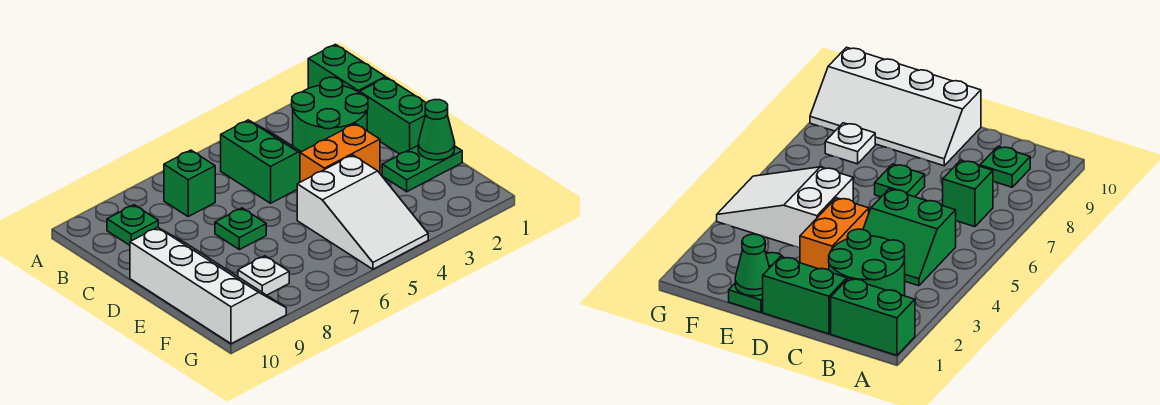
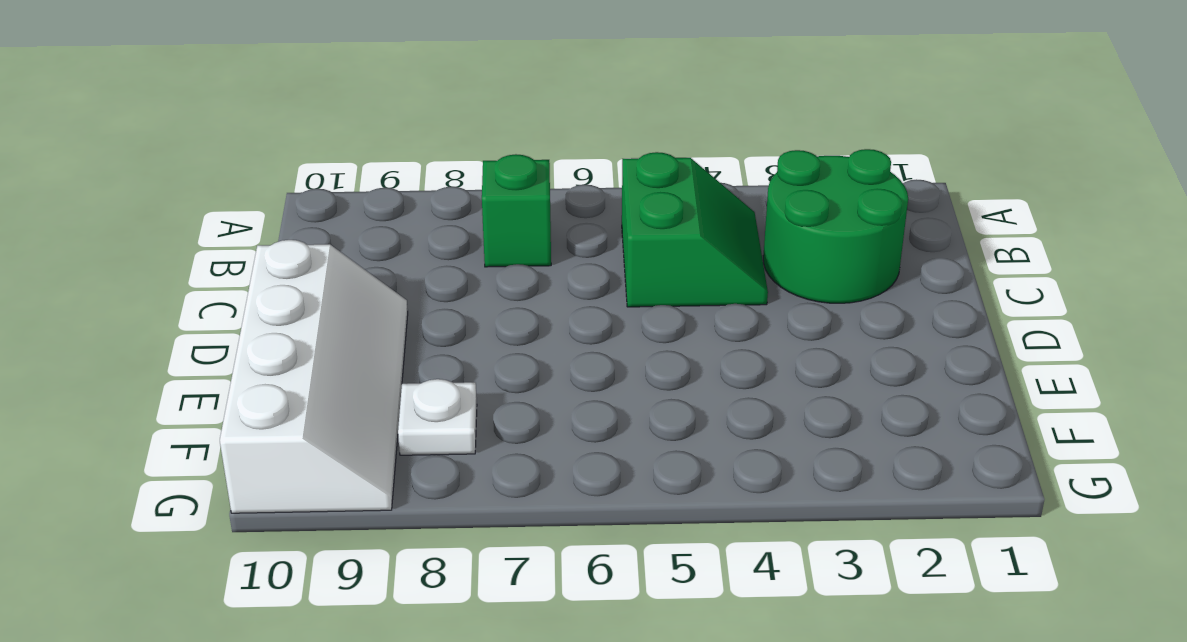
none -> green brick A1:B1 level 1
none -> green plate B9 level 1
none -> green brick C1:D1 level 1

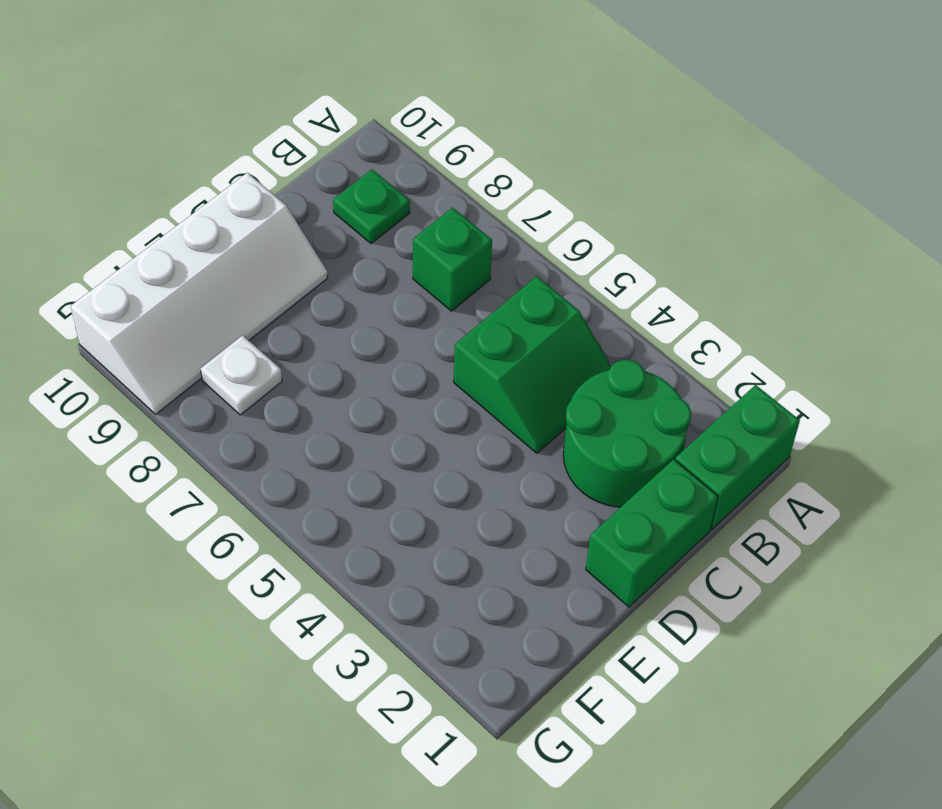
none -> orange brick D3:D4 level 1
none -> green plate D7 level 1
none -> green plate E1:E2 level 1

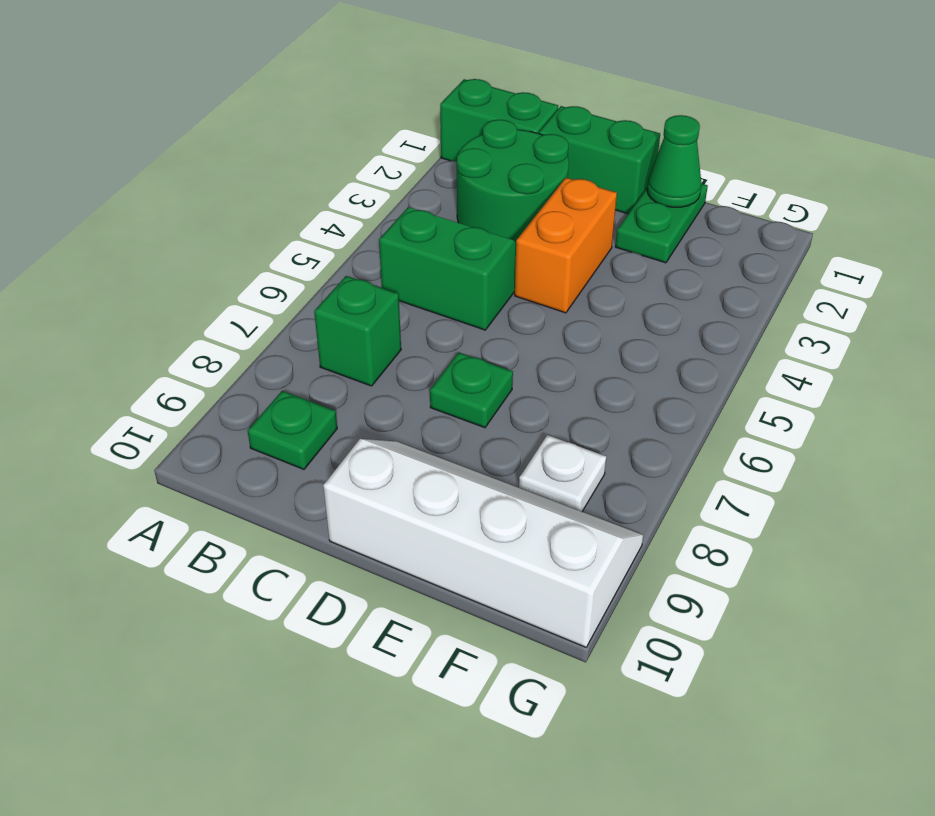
none -> white slope E4:G5 level 1 top E

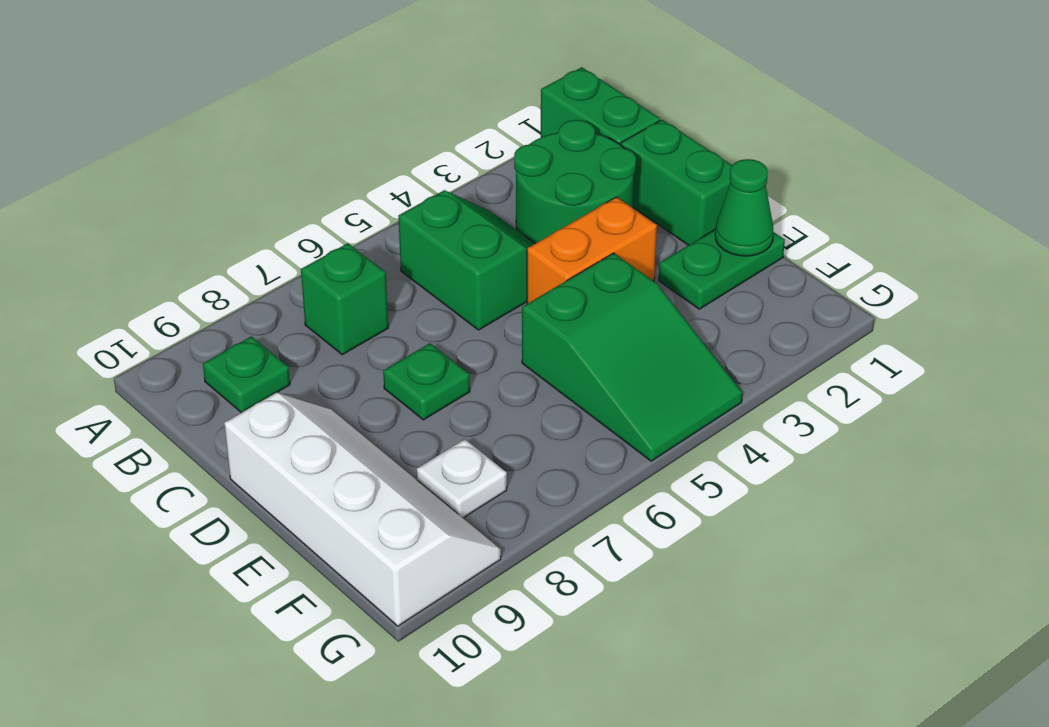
green slope E4:G5 level 1 top E -> white slope E4:G5 level 1 top E

